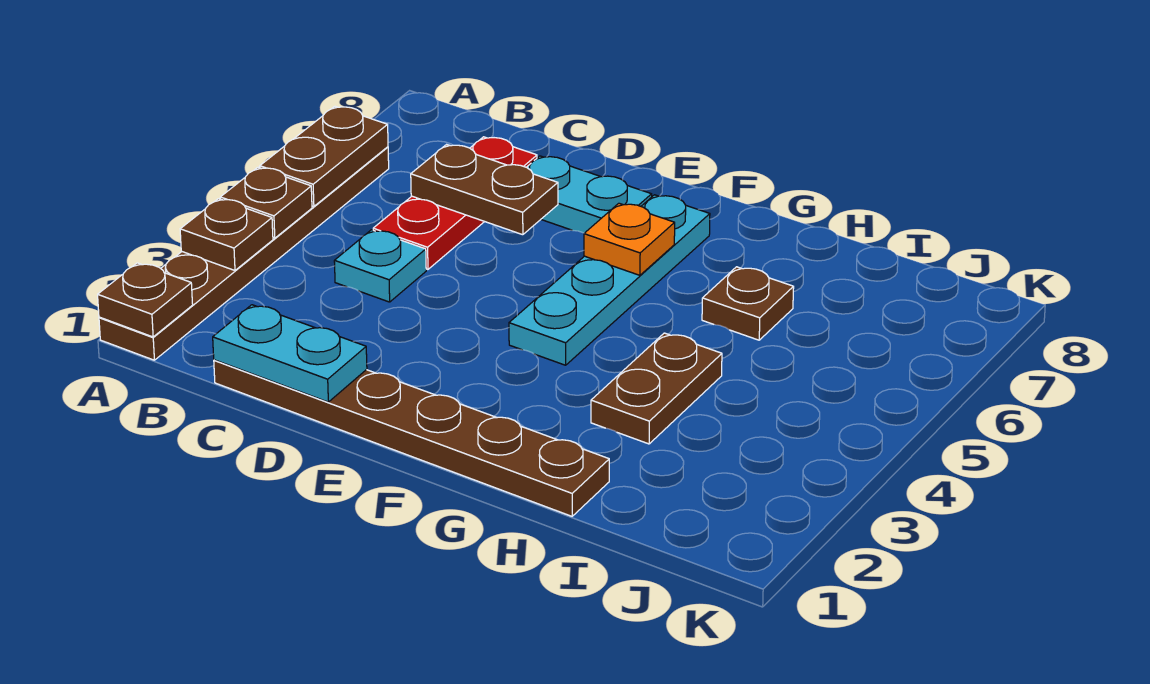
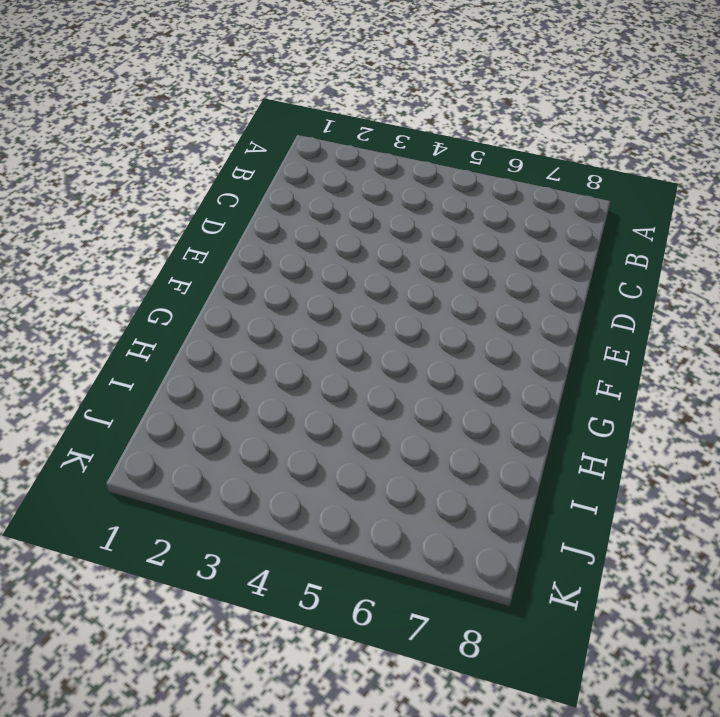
none -> brown plate A1:A6 level 1
none -> brown plate C1:H1 level 1
none -> cyan plate C4 level 1

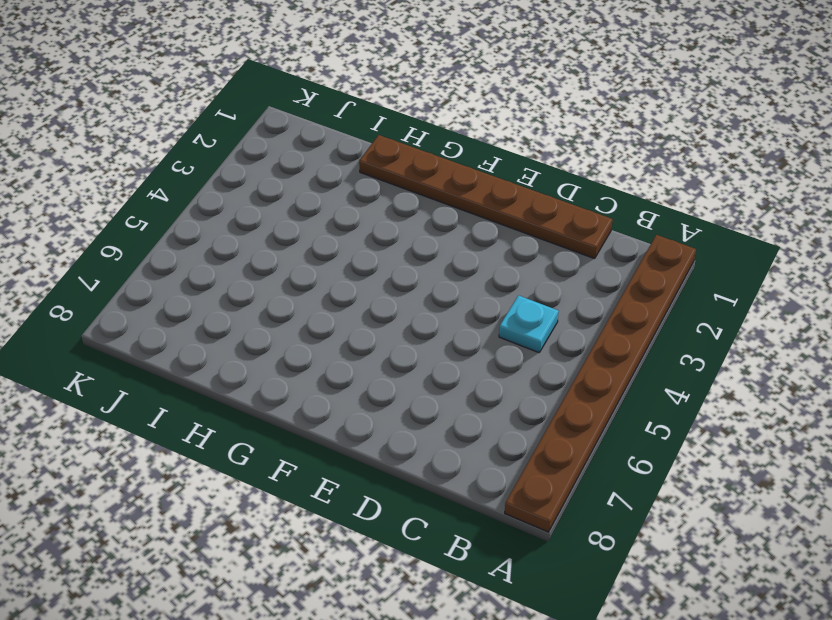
brown plate A1:A8 level 1 -> brown plate A1:A6 level 1
none -> red plate C5:C7 level 1
none -> cyan plate D7:E7 level 1
none -> cyan plate F4:F7 level 1

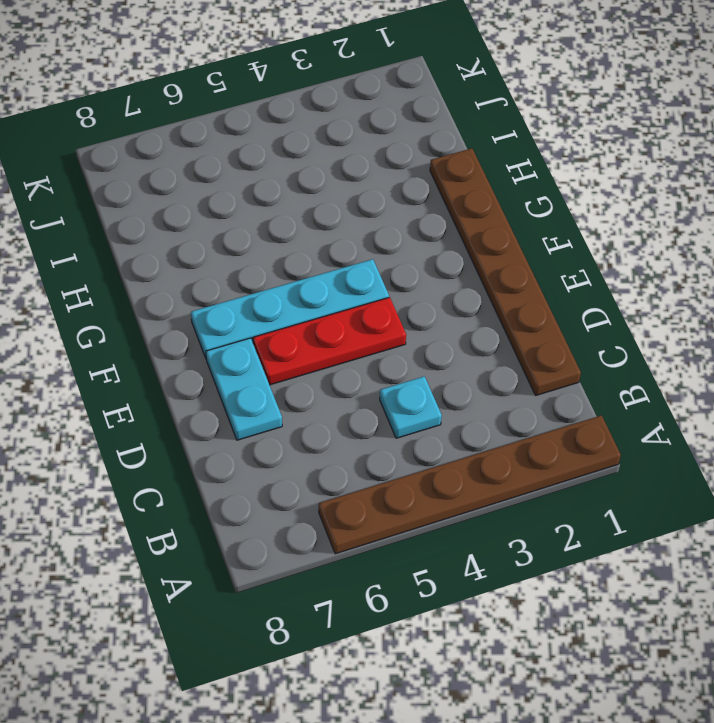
red plate E4:E6 level 1 -> red plate C5:C7 level 1
none -> brown plate H3:H4 level 1
none -> brown plate H6 level 1
none -> brown plate A1 level 2

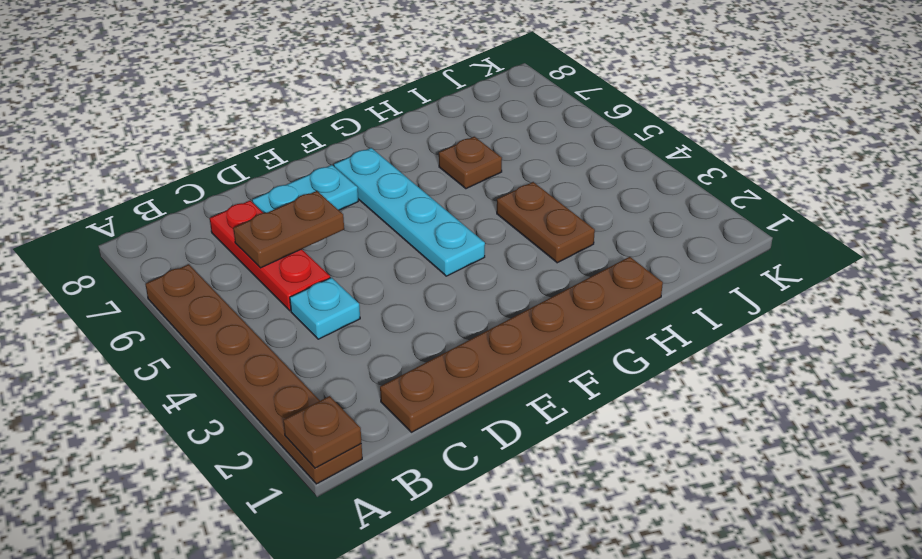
none -> brown plate A3 level 2
none -> brown plate A4 level 2
none -> brown plate A5:A6 level 2

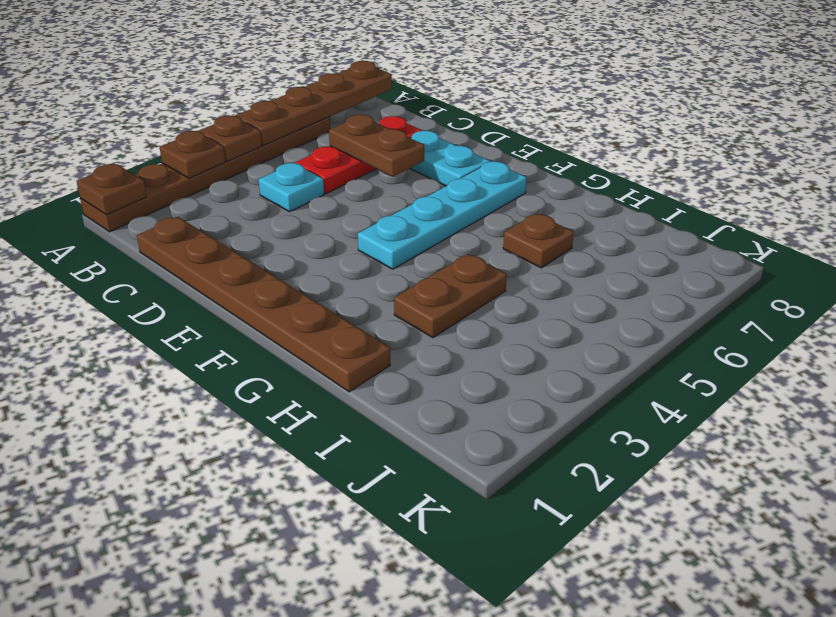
brown plate A5:A8 level 2 -> brown plate A5:A6 level 2
none -> cyan plate C1:D1 level 2
none -> orange plate F6 level 2

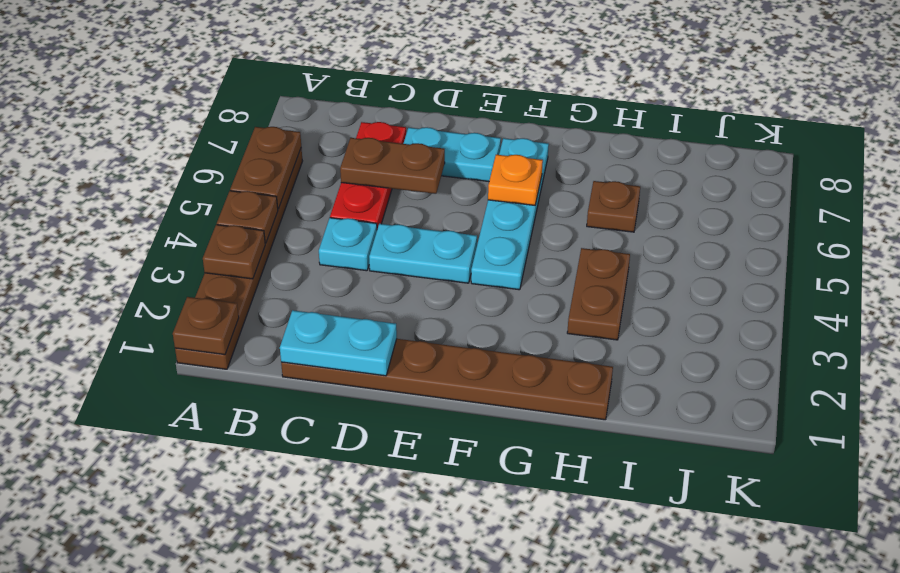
cyan plate D4:E4 level 1 -> none

